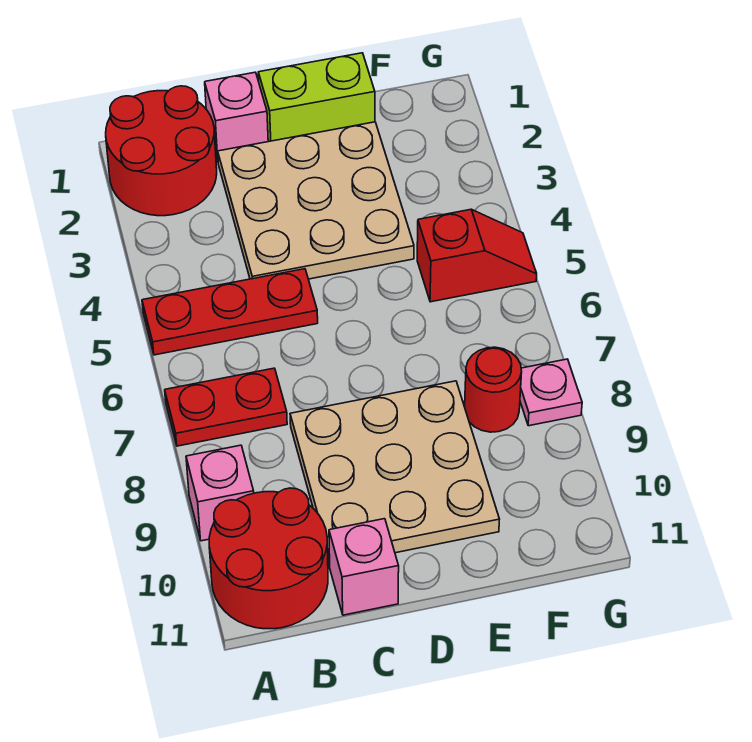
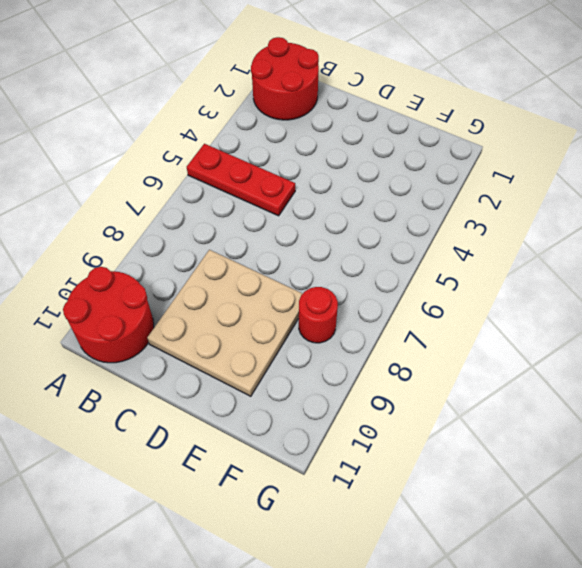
none -> red plate A7:B7 level 1
none -> pink brick A9 level 1
none -> pink brick C1 level 1

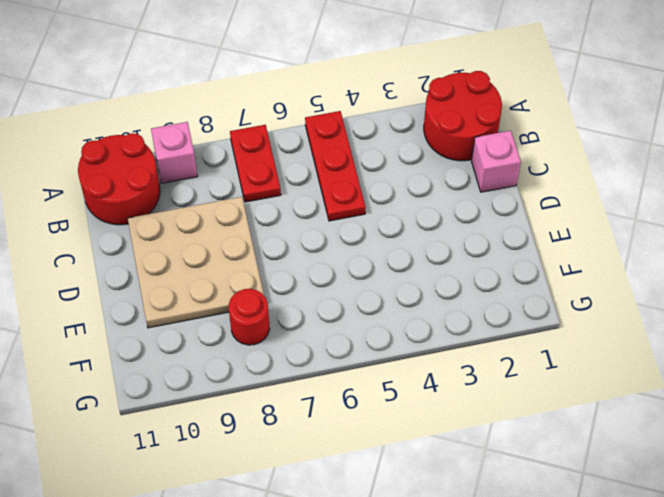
none -> tan plate C2:E4 level 1
none -> pink brick C11 level 1
none -> lime brick D1:E1 level 1

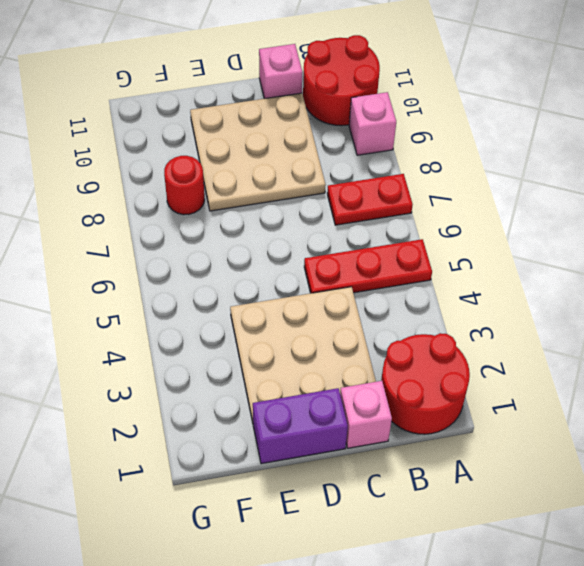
purple brick D1:E1 level 1 -> lime brick D1:E1 level 1
none -> red slope F5:G5 level 1 top F
none -> pink plate G8 level 1

